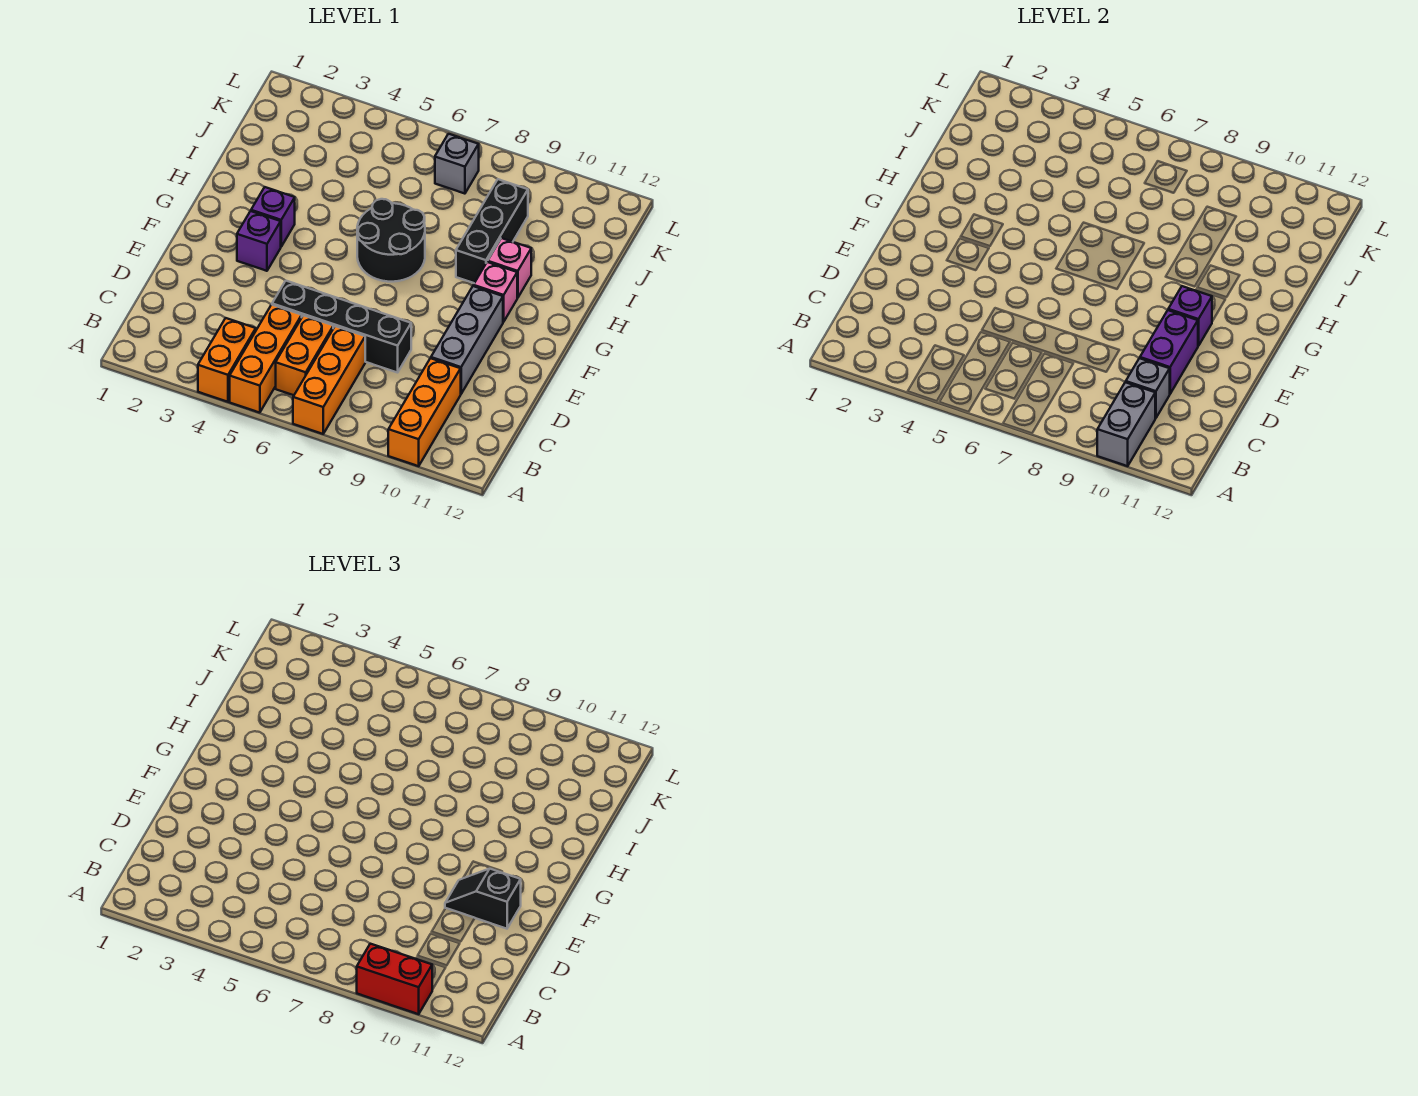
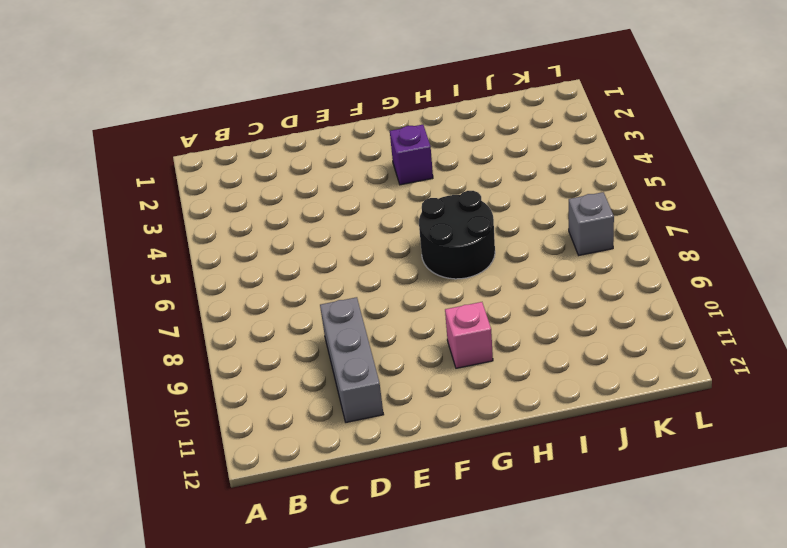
grey brick D9:D11 level 1 -> grey brick D10:F10 level 1
none -> orange brick A4:B4 level 1
none -> orange brick A5:C5 level 1
none -> orange brick A7:C7 level 1

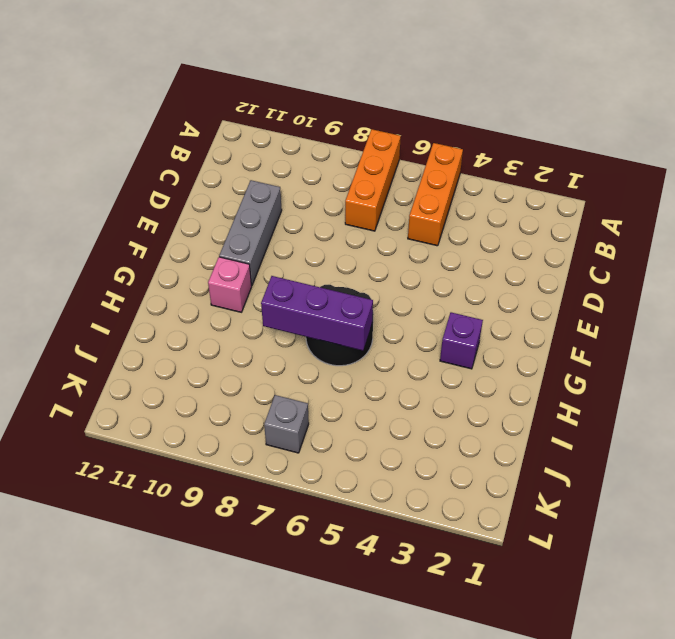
purple brick H6:H8 level 2 -> none
none -> orange brick A4:B4 level 1
none -> orange brick A10:C10 level 1
none -> orange brick B6:C6 level 1

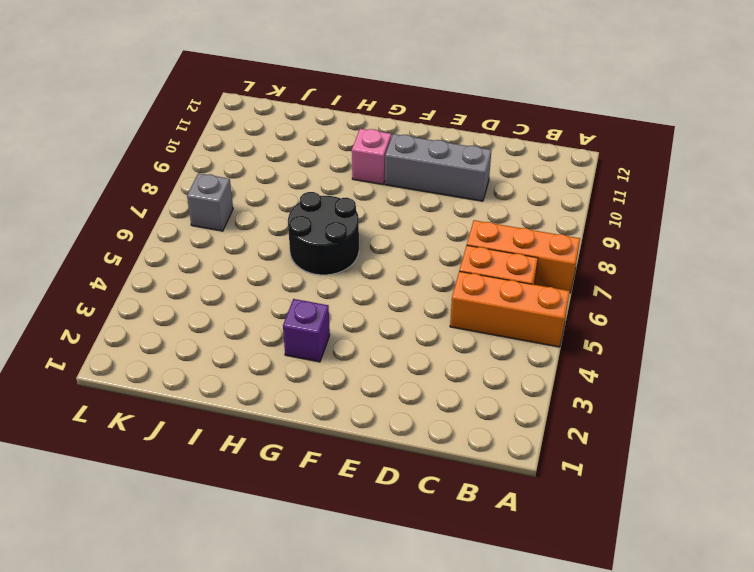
none -> orange brick A4:B4 level 1
none -> orange brick A10:C10 level 1
none -> black brick D5:D8 level 1

